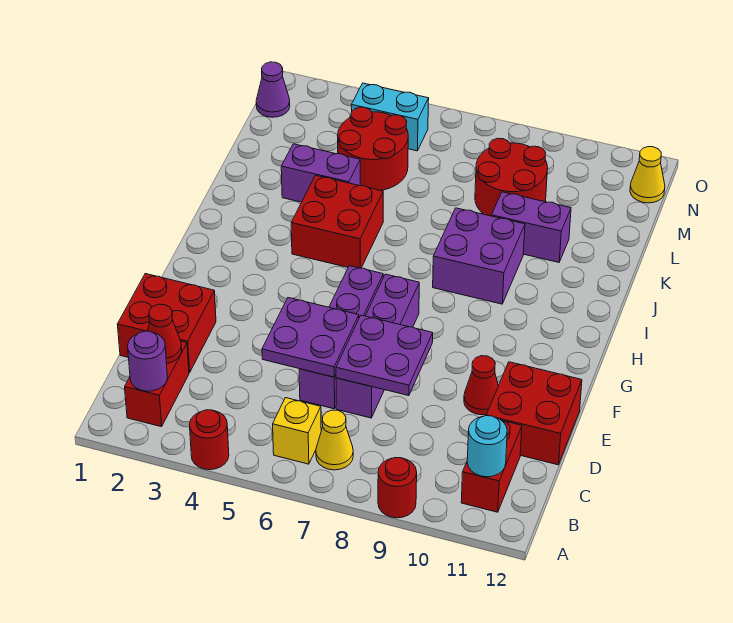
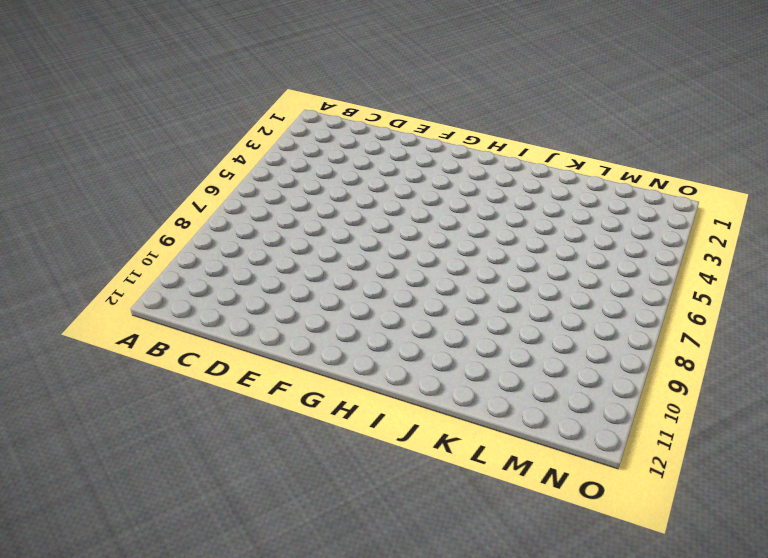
none -> red round brick A4 level 1
none -> red round brick A9 level 1
none -> red brick B2:C2 level 1

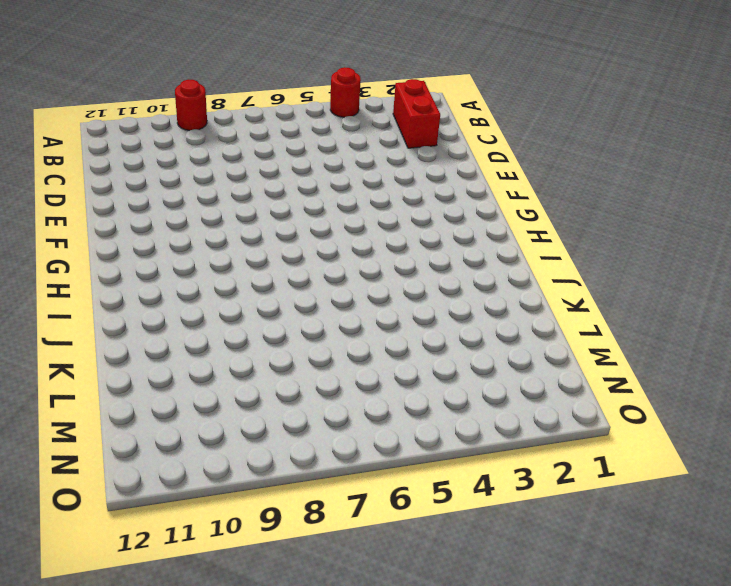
none -> yellow brick B6 level 1
none -> yellow cone B7 level 1
none -> red brick B11:C11 level 1

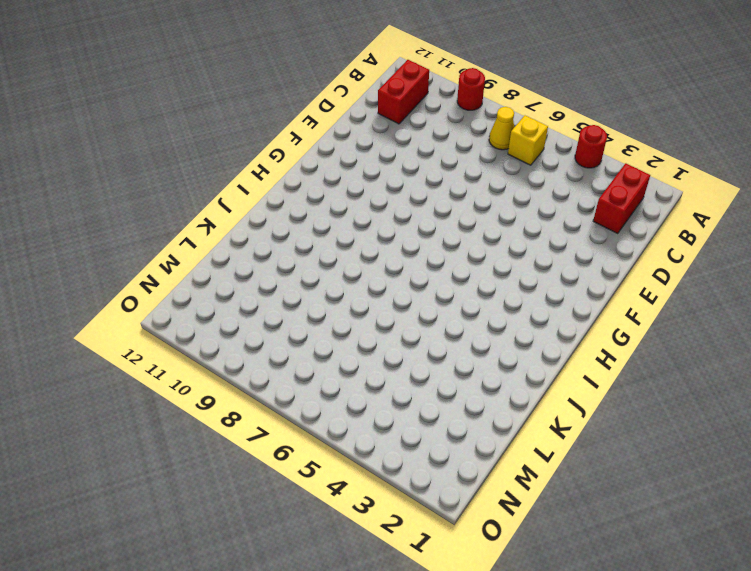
none -> red brick D1:E2 level 1
none -> purple brick D6:G6 level 1
none -> purple brick D7:G7 level 1

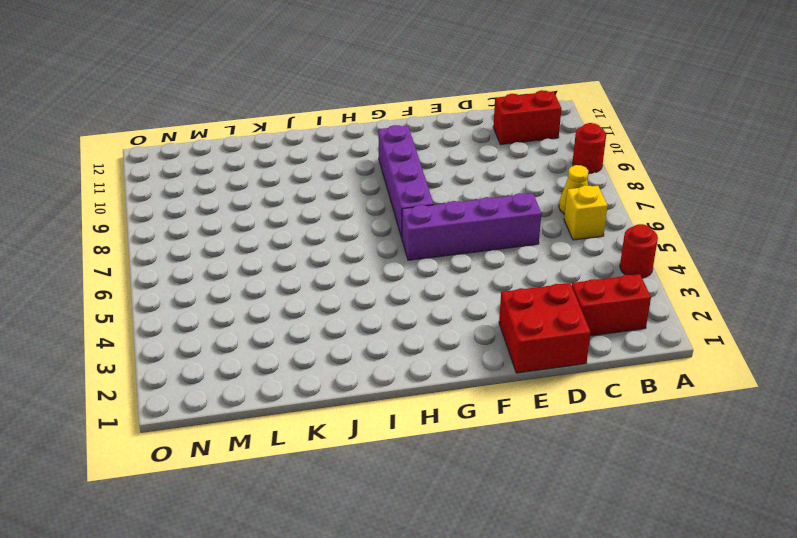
purple brick G7:G10 level 1 -> purple brick D7:G7 level 1
none -> red brick D11:E12 level 1
none -> red cone E10 level 1
none -> red brick I4:J5 level 1

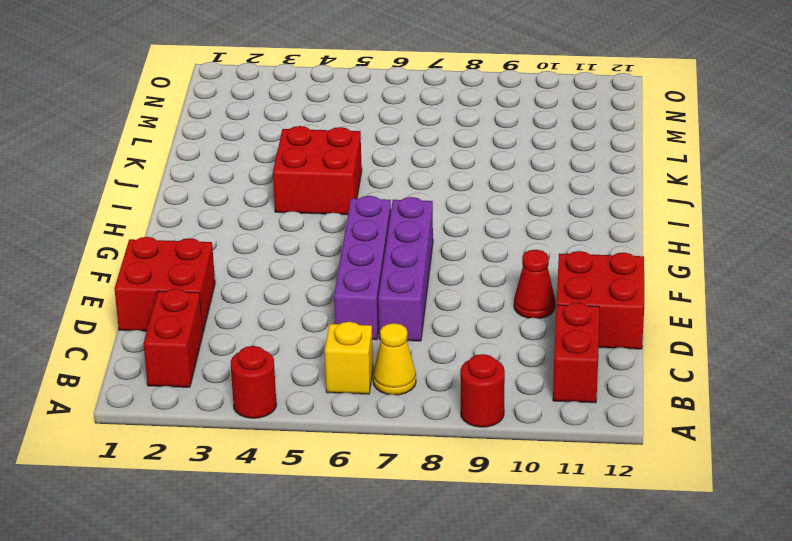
none -> purple brick I8:J9 level 1
none -> purple brick K3:K4 level 1
none -> purple brick K9:K10 level 1

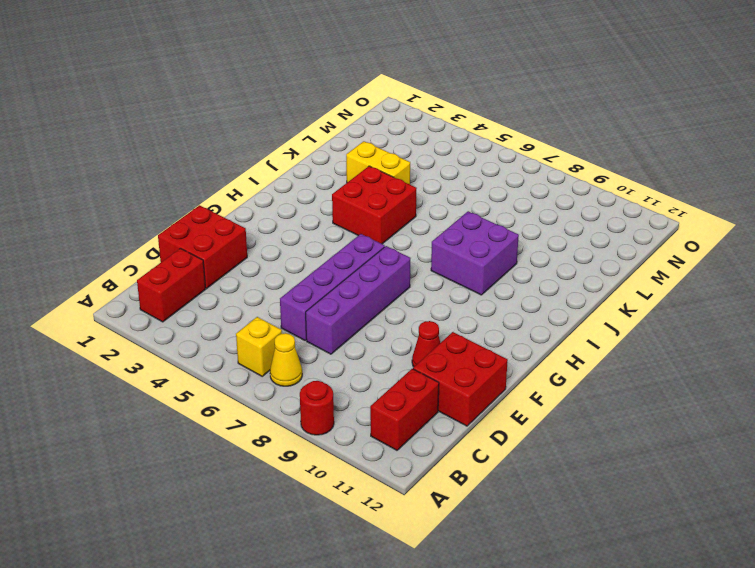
yellow brick K3:K4 level 1 -> purple brick K3:K4 level 1
none -> red round brick A4 level 1
none -> purple brick K9:K10 level 1
none -> red round brick L4:M5 level 1

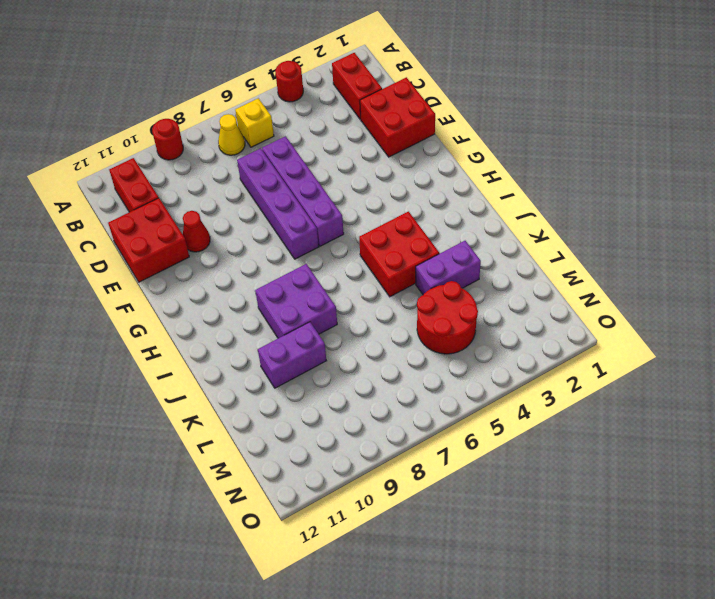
none -> red round brick L8:M9 level 1
none -> purple cone N1 level 1
none -> cyan brick N4:N5 level 1

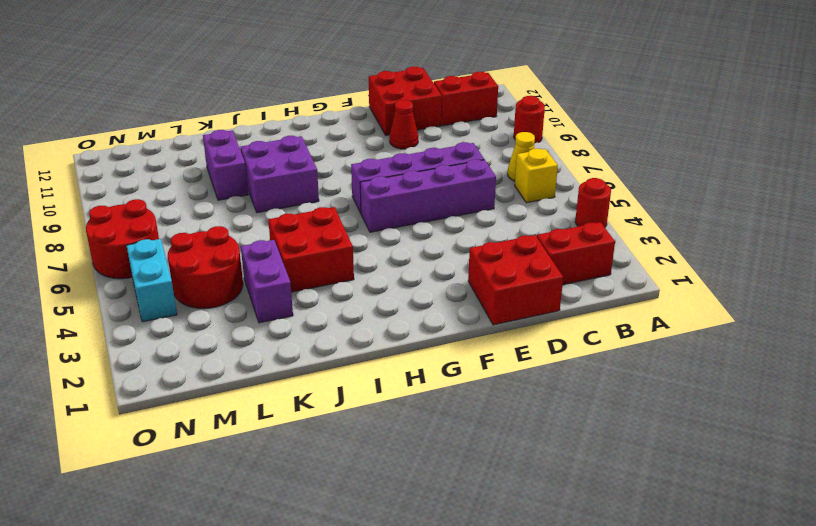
red round brick N6:O7 level 1 -> red round brick L8:M9 level 1
none -> purple cone N1 level 1
none -> yellow cone N12 level 1
none -> purple round brick B2 level 2

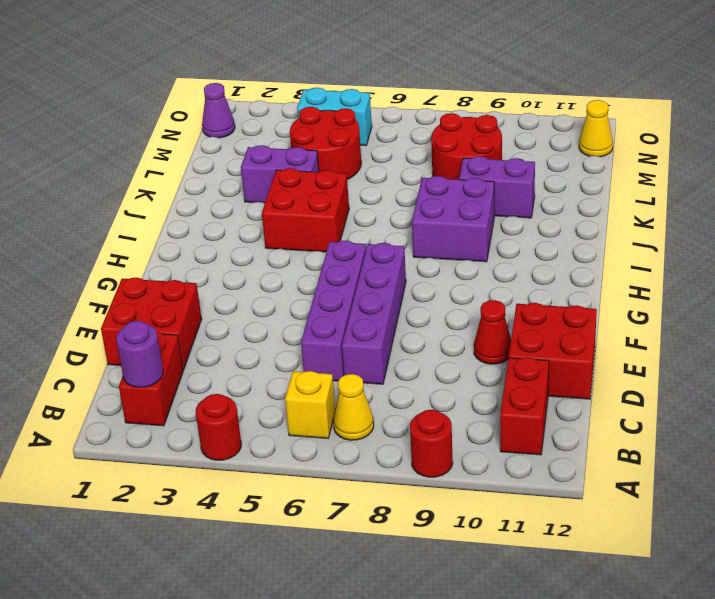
none -> cyan round brick B11 level 2
none -> red cone C2 level 2
none -> purple plate D5:E6 level 2

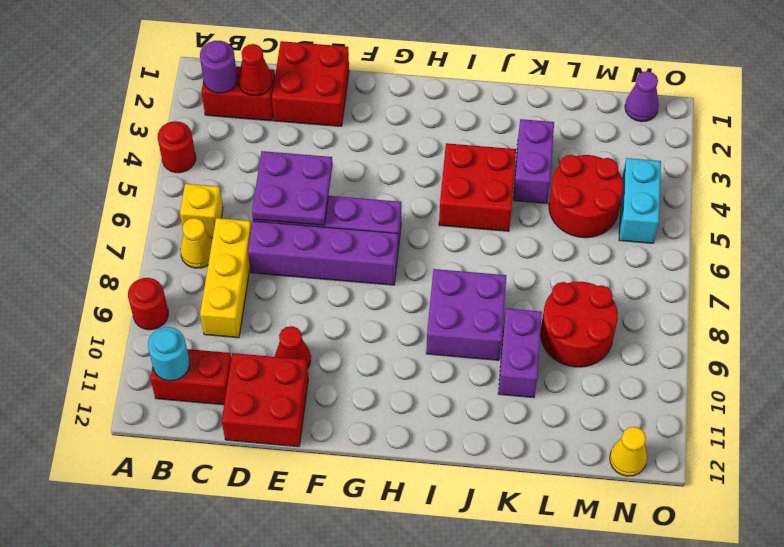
yellow brick C7:C9 level 1 -> none
none -> purple plate D7:E8 level 2

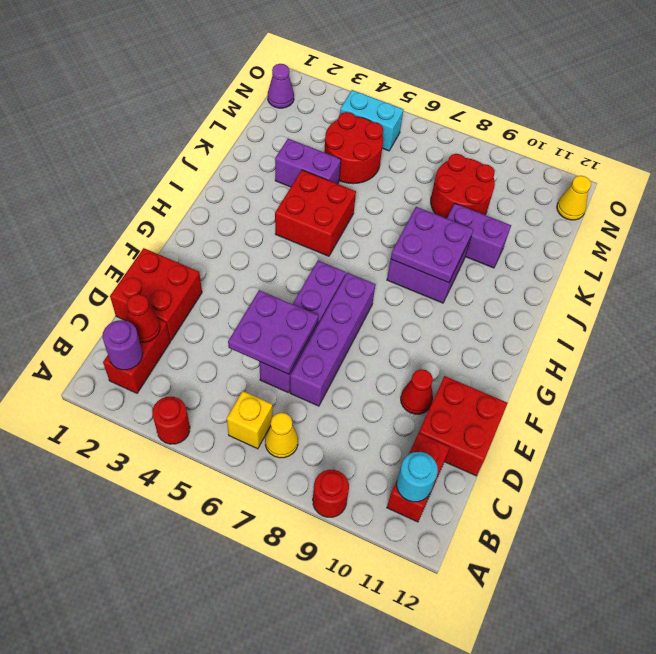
purple plate I8:J9 level 2 -> purple plate D7:E8 level 2

